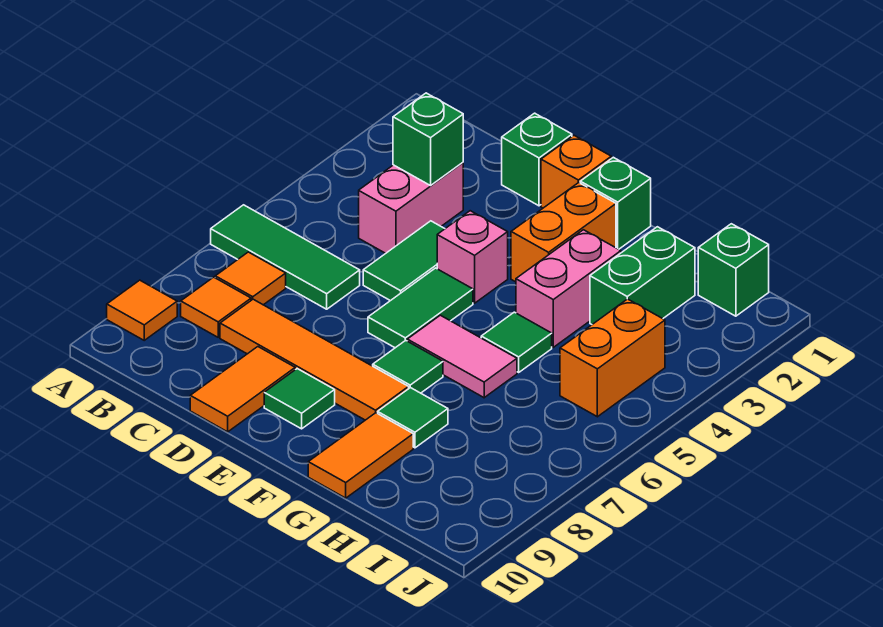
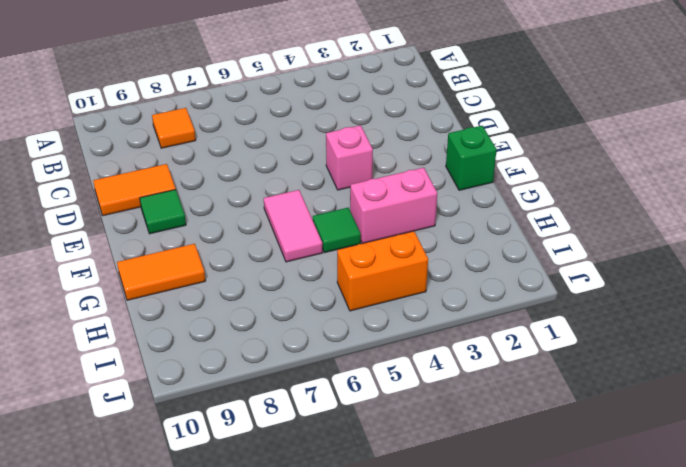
none -> green tile A6:C6 level 1
none -> orange tile A9 level 1
none -> orange tile B7 level 1

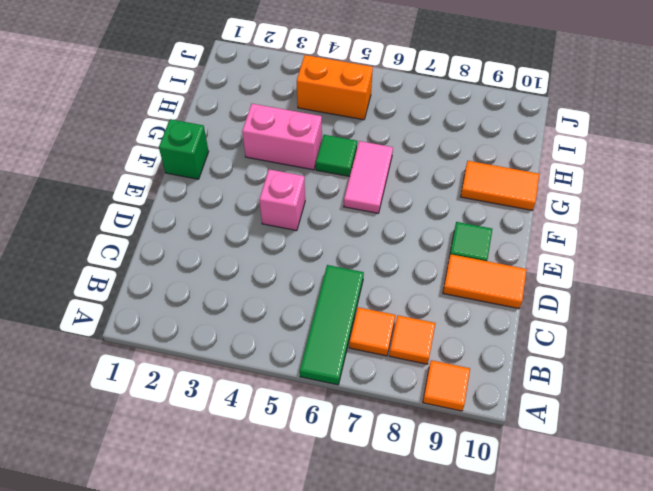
none -> pink brick C3:C4 level 1
none -> orange tile C8:F8 level 1
none -> green brick D1 level 1

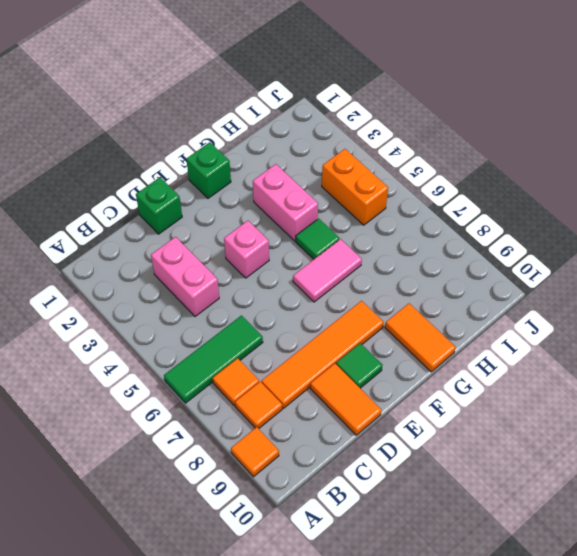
none -> green tile D4:D5 level 1
none -> orange brick E1 level 1
none -> green tile E5:E6 level 1

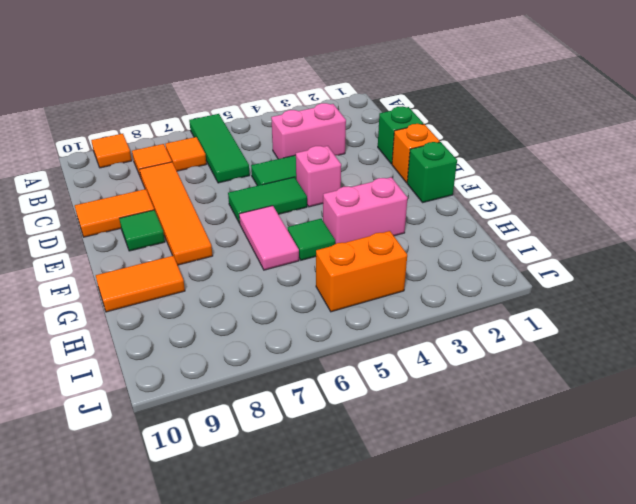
none -> orange brick F2:F3 level 1
none -> green tile F7 level 1
none -> green tile G8 level 1

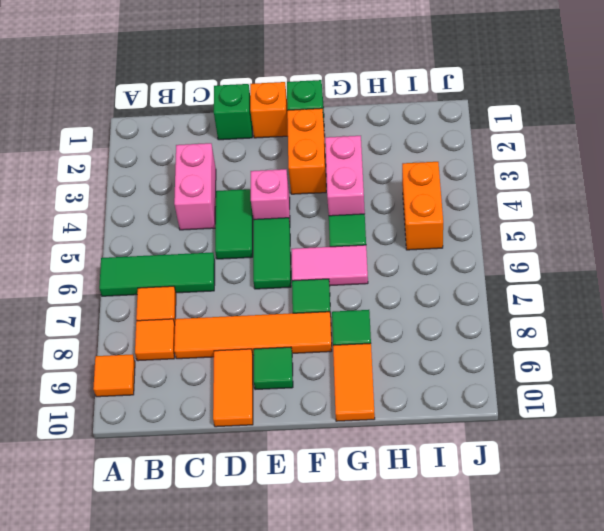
none -> green brick H2:H3 level 1
none -> green brick I1 level 1
none -> green brick C3 level 2

